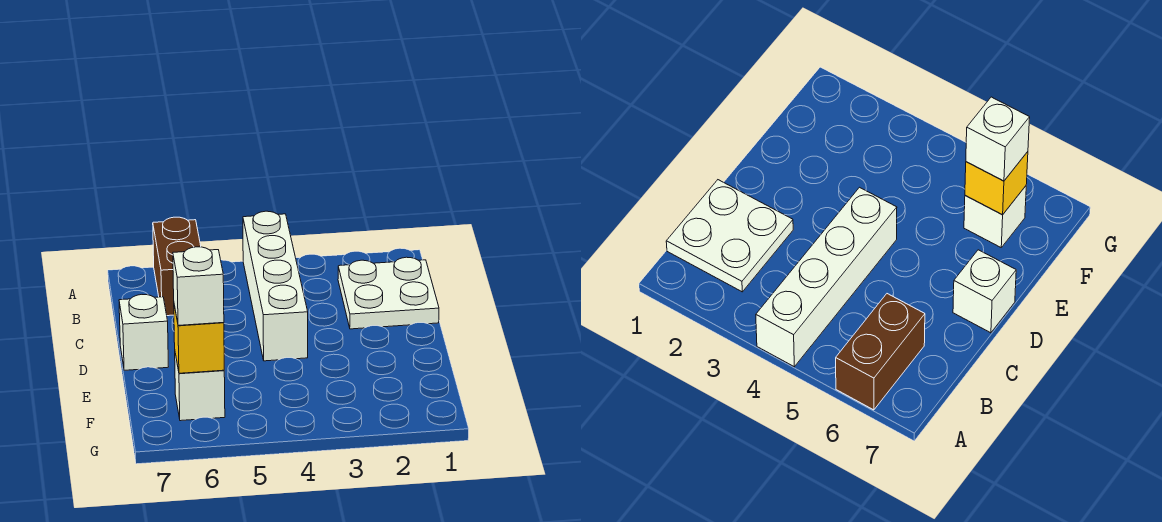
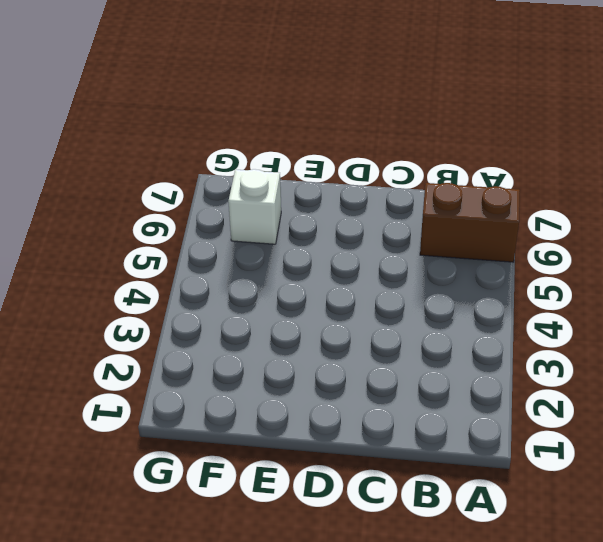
none -> white brick A4:D4 level 1
none -> white plate B1:C2 level 1

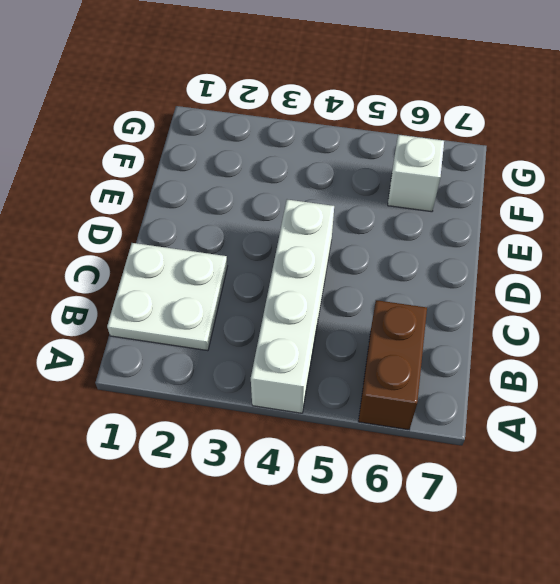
none -> white brick D7 level 1
none -> yellow brick F6 level 2

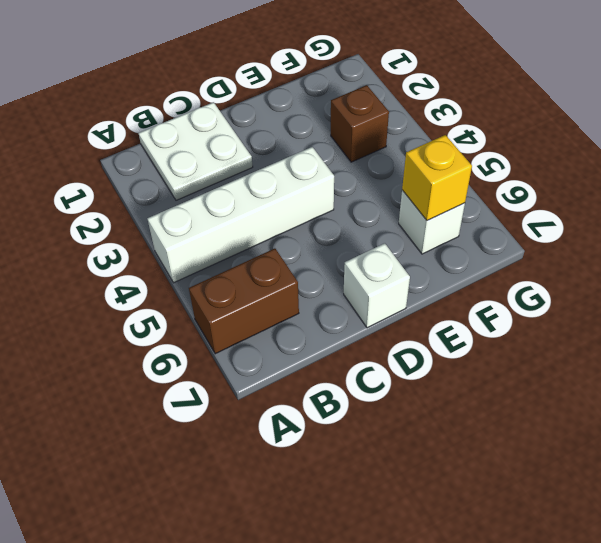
brown brick F3 level 1 -> none
none -> white brick F6 level 3

